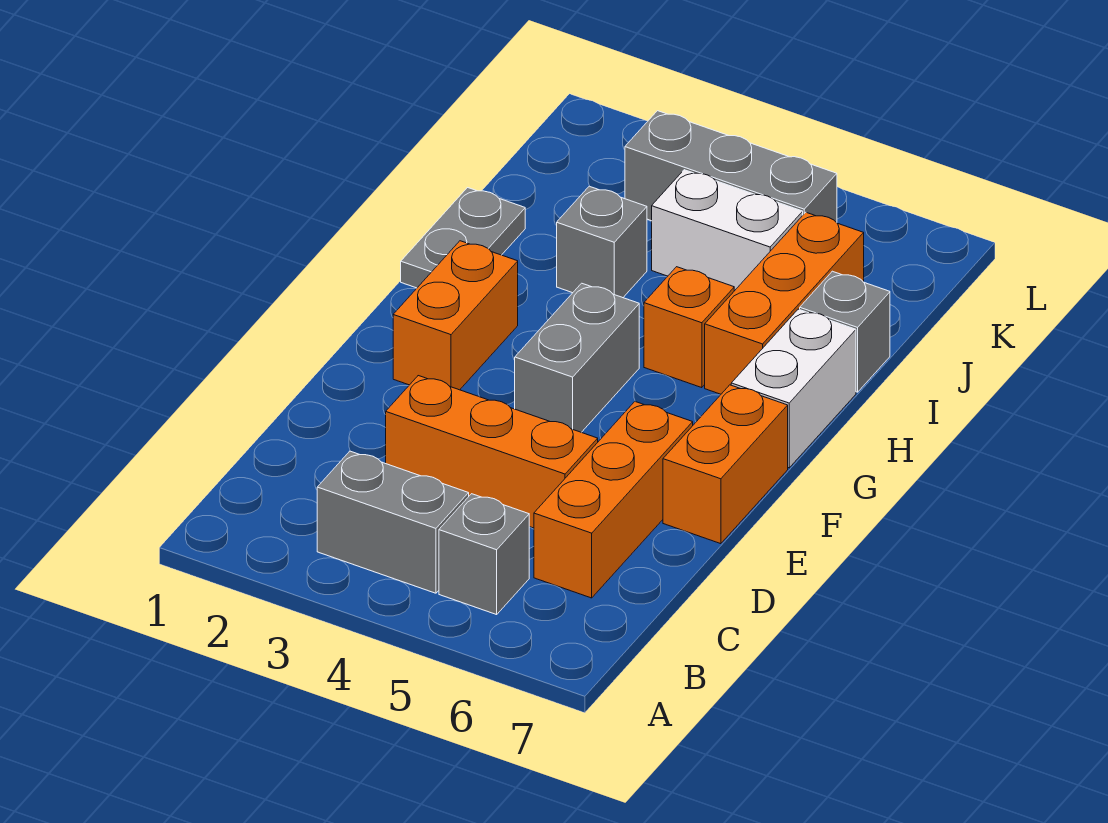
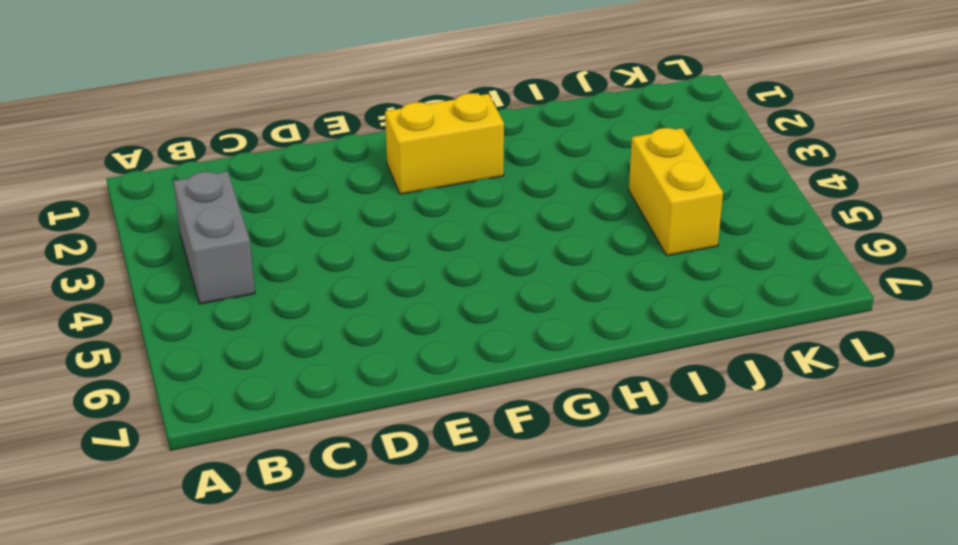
yellow brick F2:G2 level 1 -> orange brick F2:G2 level 1
yellow brick J4:J5 level 1 -> white brick J4:J5 level 1
none -> grey brick B5 level 1
none -> orange brick C6:E6 level 1
none -> orange brick D3:D5 level 1

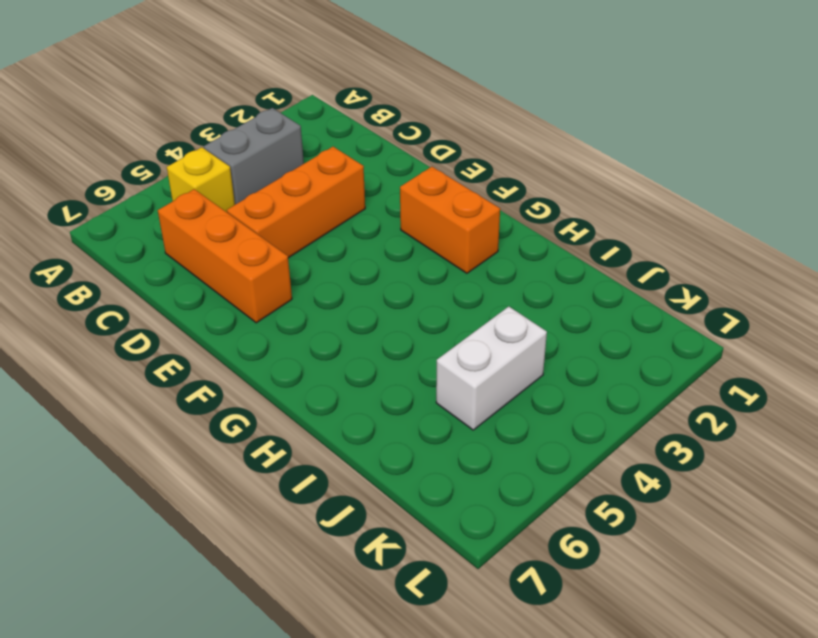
yellow brick B5 level 1 -> grey brick B5 level 1
none -> orange brick E7:F7 level 1
none -> grey brick F4:G4 level 1
none -> white brick G7:H7 level 1

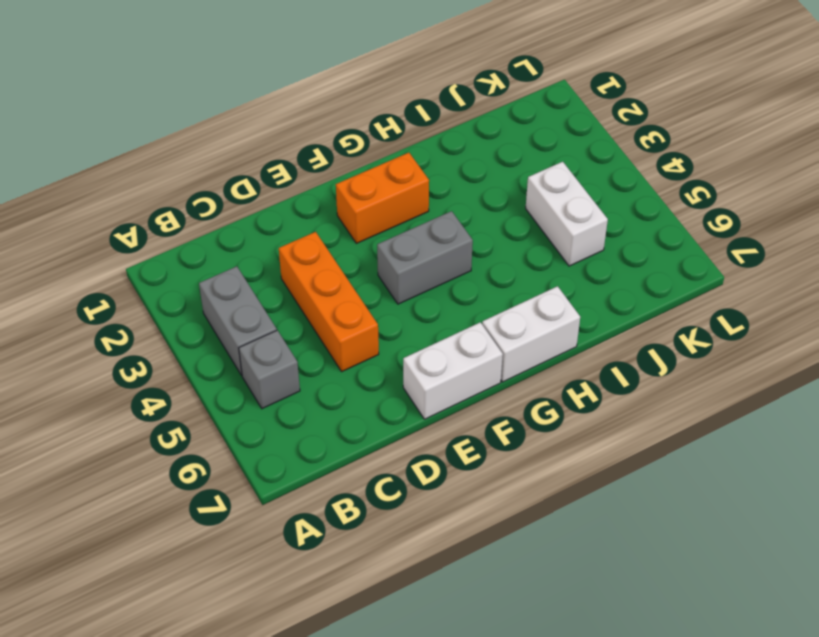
white brick E7:F7 level 1 -> orange brick E7:F7 level 1
none -> orange brick C6:E6 level 1
none -> grey plate H1:I1 level 1
none -> orange brick H5 level 1

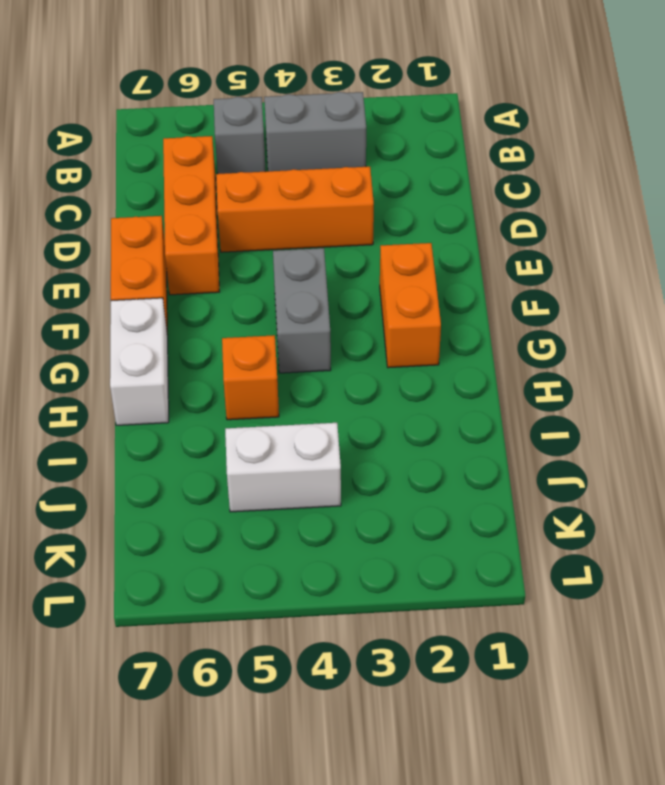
none -> grey plate H1:I1 level 1
none -> orange brick H6:J6 level 1
none -> grey brick I3 level 1

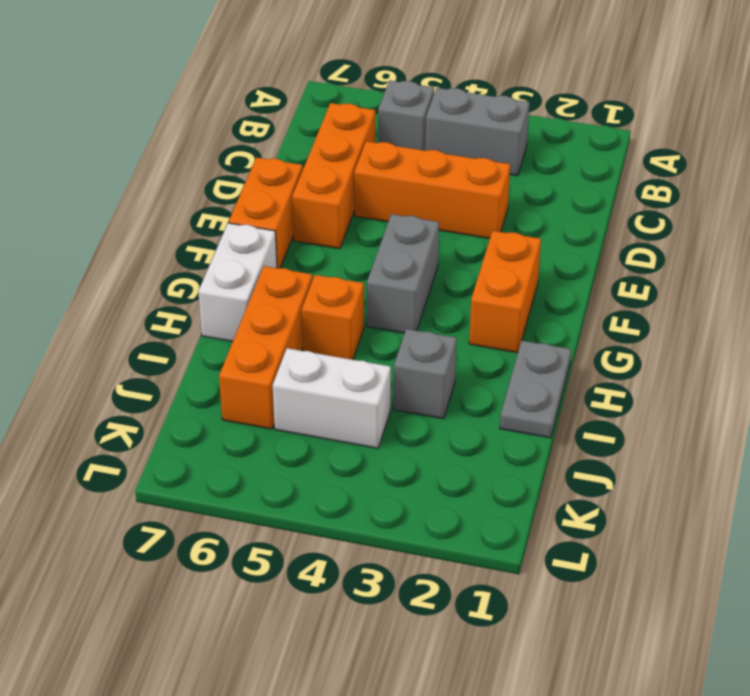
none -> grey brick I7 level 1
none -> grey brick K3:K5 level 1

